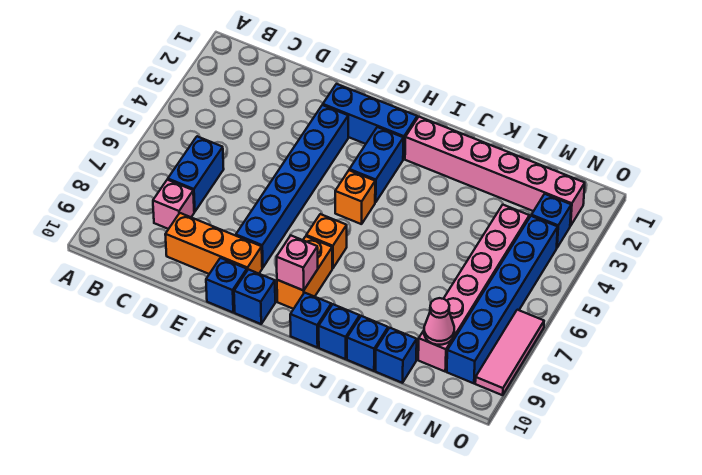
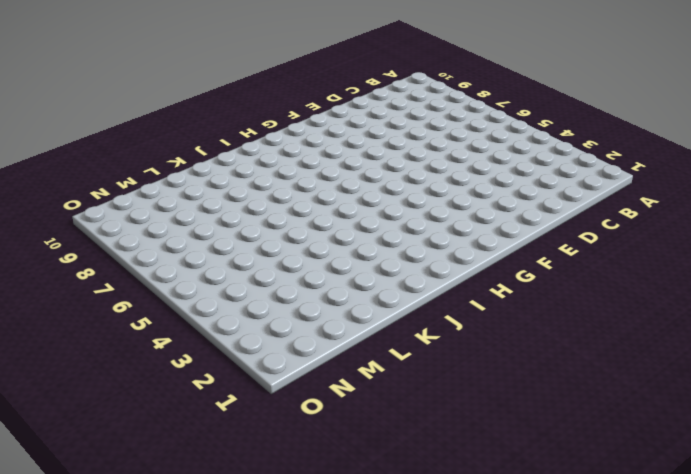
none -> blue brick C6:C7 level 1
none -> pink brick C8 level 1
none -> orange brick D9:F9 level 1

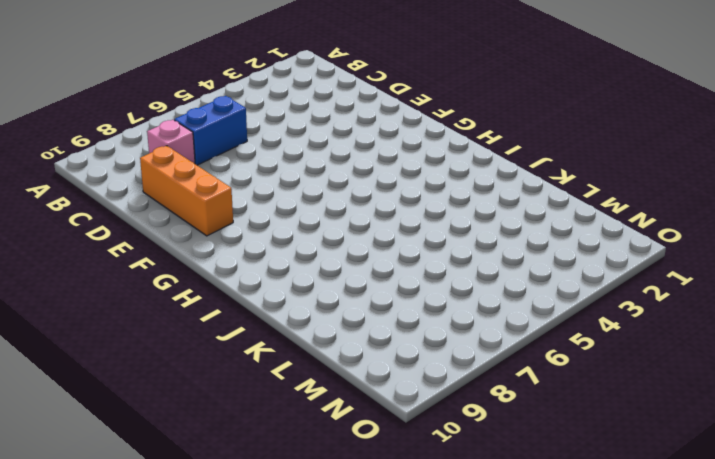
none -> blue brick F2:H2 level 1
none -> blue brick F3:F8 level 1
none -> blue brick F10 level 1

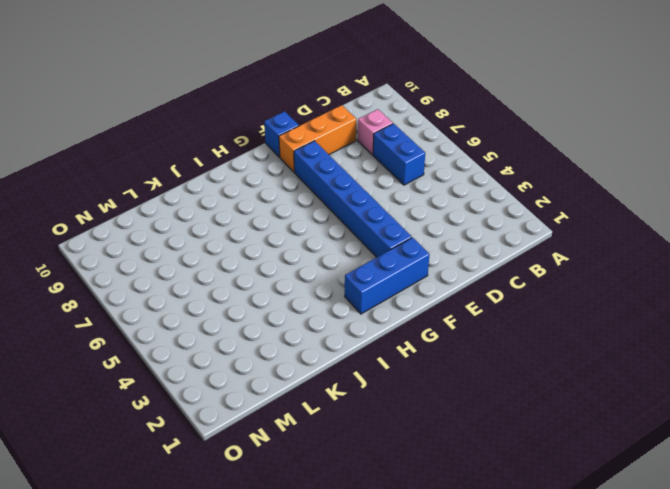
none -> blue brick G10 level 1
none -> blue brick H3:H4 level 1
none -> orange brick H5 level 1

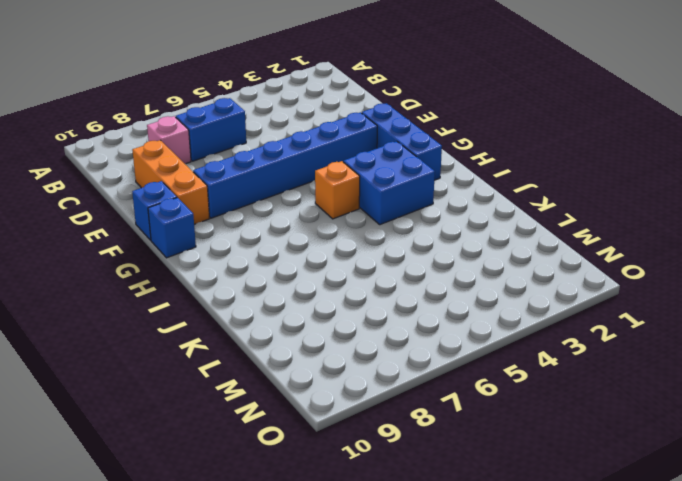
blue brick H3:I4 level 1 -> blue brick H3:H4 level 1
none -> orange brick H7 level 1
none -> orange brick H8:H9 level 1
none -> pink brick I2:N2 level 1

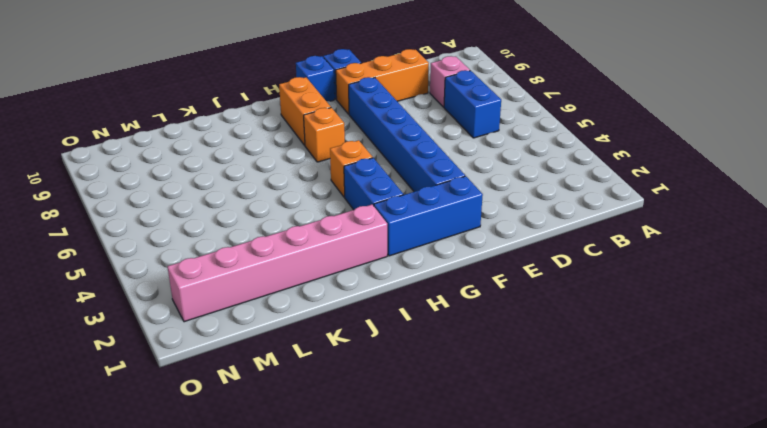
none -> blue brick I10 level 1
none -> blue brick J10 level 1
none -> blue brick K10 level 1

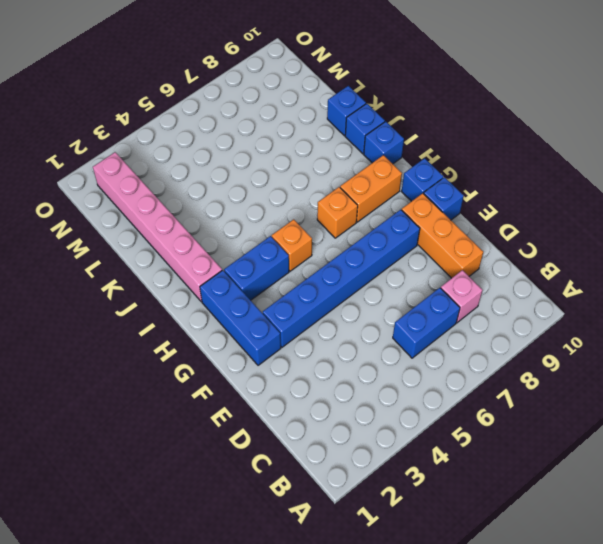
none -> blue brick L10 level 1
none -> pink brick M4:M9 level 1
none -> blue brick N3 level 1

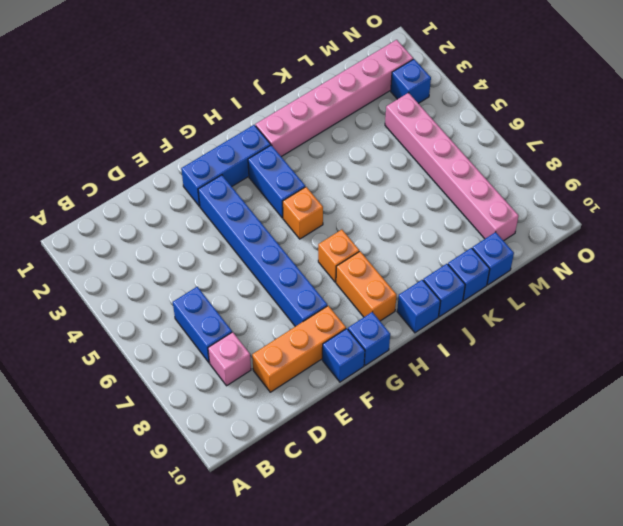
none -> blue brick N4:N9 level 1
none -> pink tile O7:O9 level 1
none -> pink brick H9 level 2

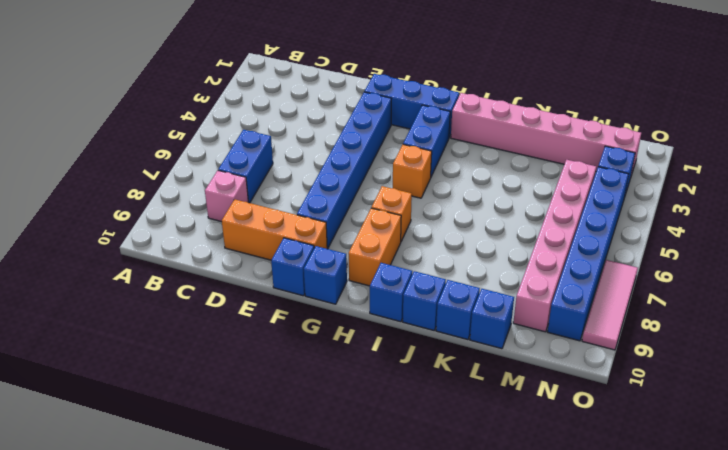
none -> pink brick H9 level 2
none -> pink cone M9 level 2

